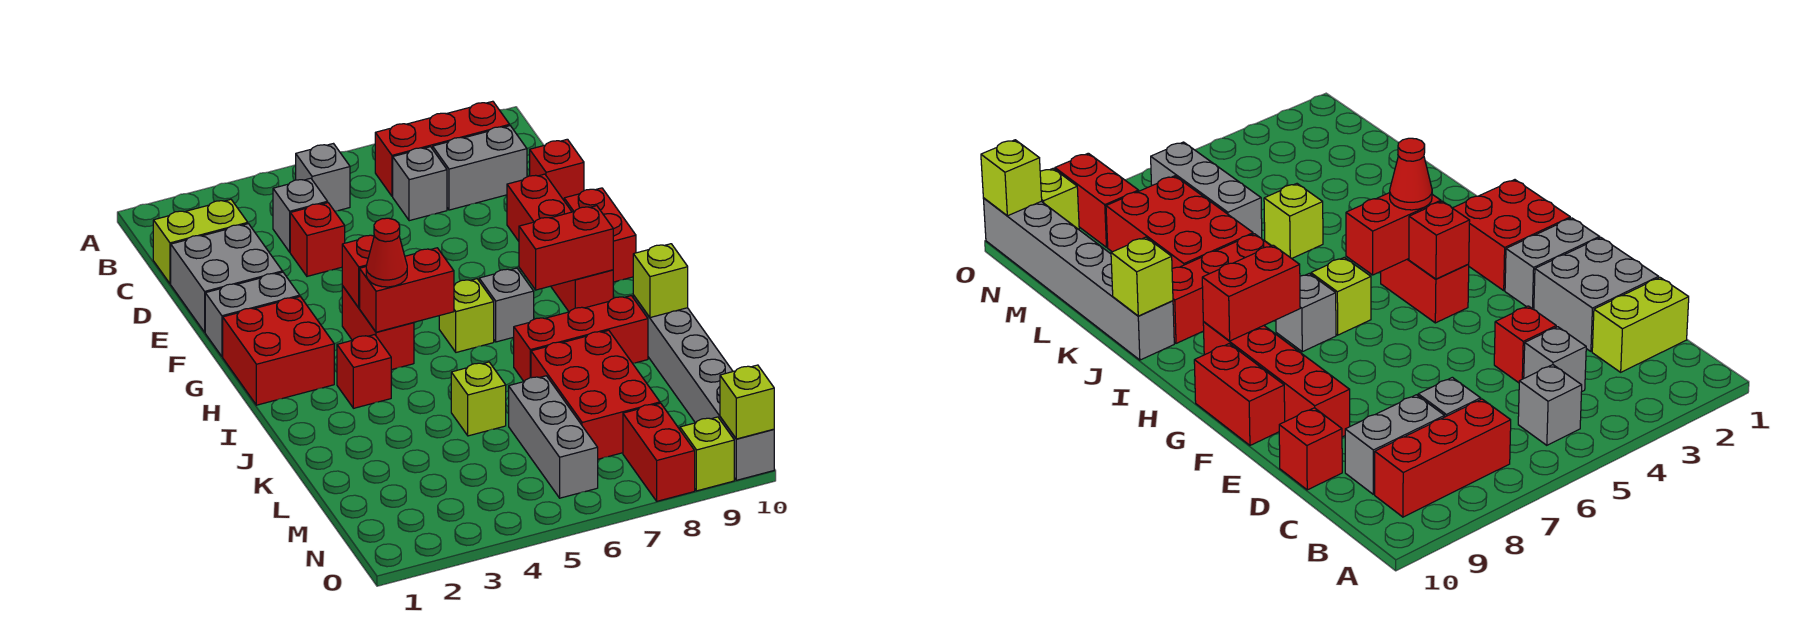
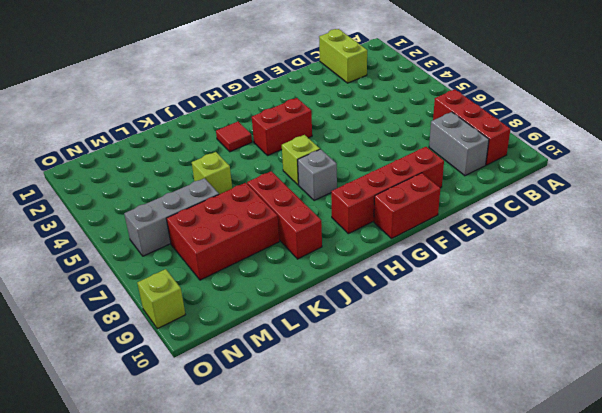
red tile I3 level 1 -> red brick I3 level 1
none -> grey brick B5 level 1
none -> grey brick C4 level 1
none -> grey brick C7 level 1
none -> grey brick D1:E2 level 1

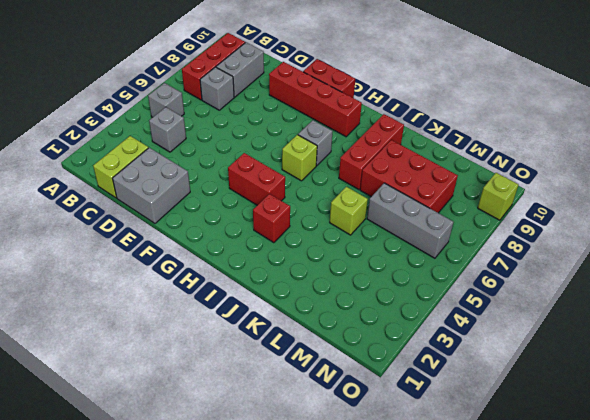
none -> red brick D4 level 1
none -> red brick D10 level 1
none -> grey brick F1:F2 level 1
none -> red brick G1:H2 level 1

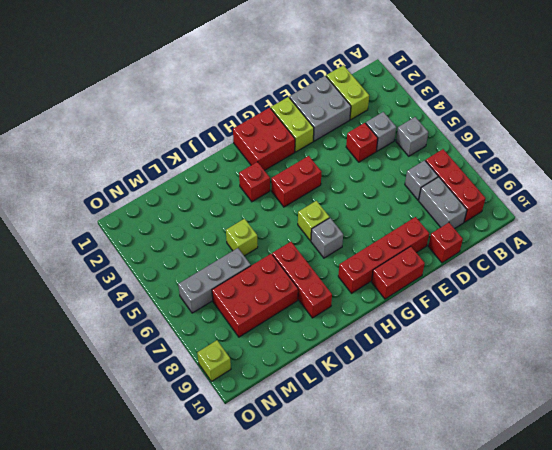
lime brick F1:F2 level 1 -> grey brick F1:F2 level 1
none -> grey brick J10:O10 level 1
none -> red brick N8:O8 level 1
none -> red brick G4 level 2
none -> red brick H4:H5 level 2

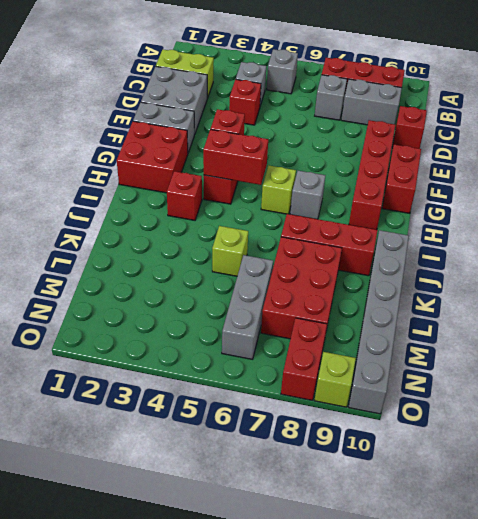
none -> red brick H8:H9 level 2
none -> lime brick J10 level 2
none -> lime brick O10 level 2
none -> red cone H4 level 3

